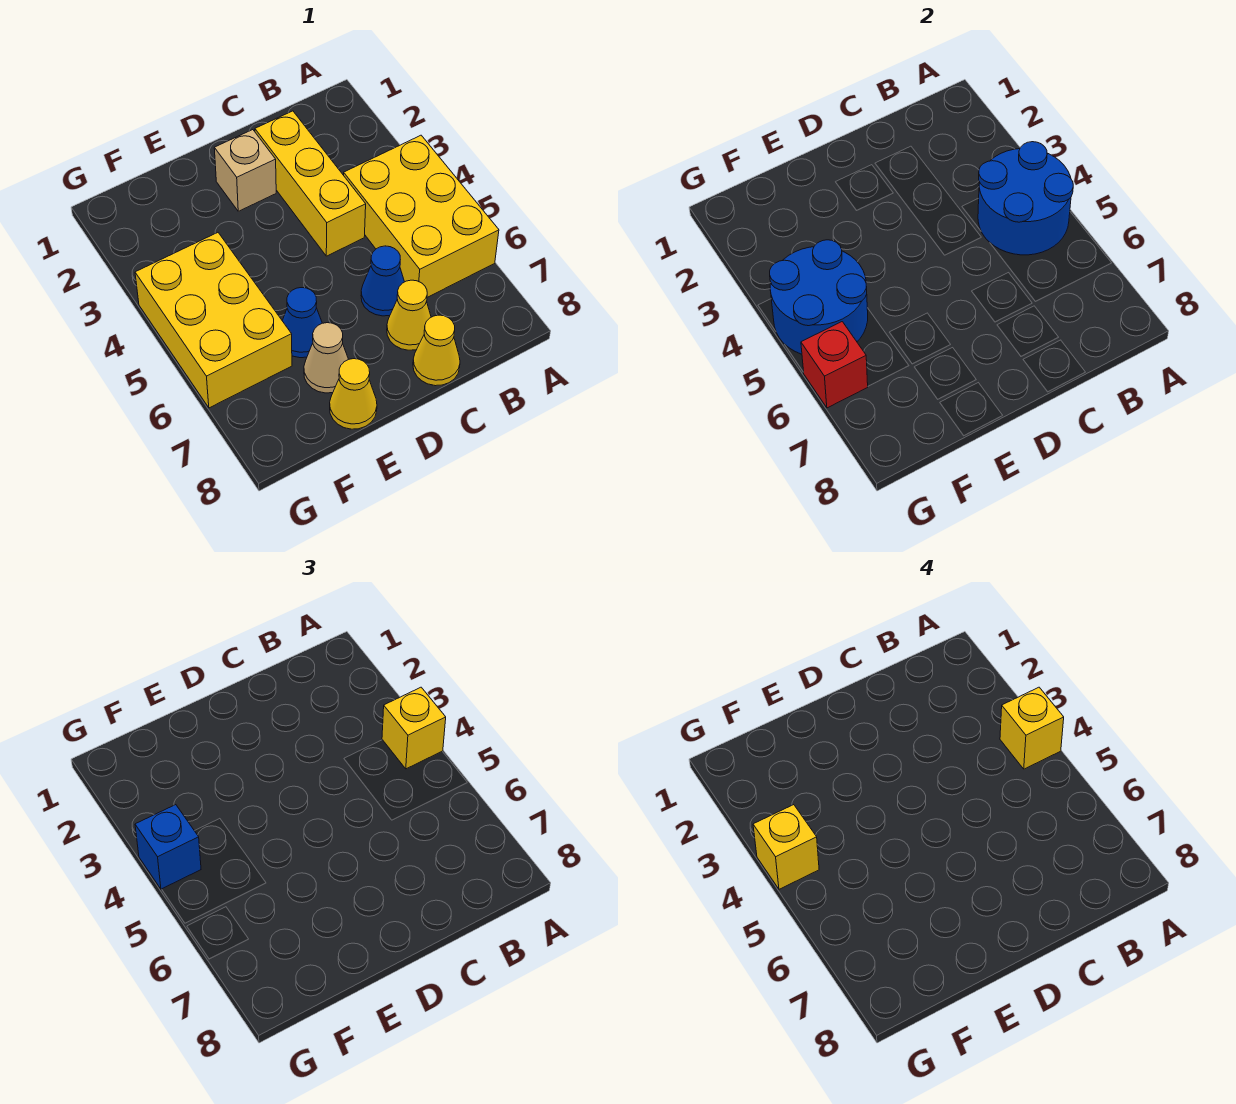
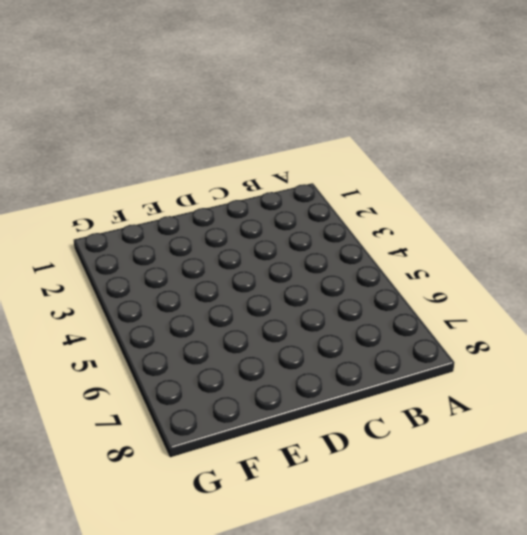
none -> yellow brick A4:B6 level 1
none -> yellow brick C2:C4 level 1
none -> blue cone C6 level 1

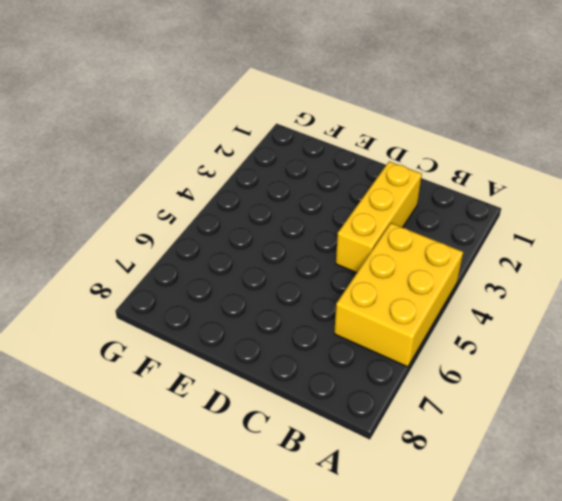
none -> blue cone C6 level 1
none -> yellow cone C7 level 1
none -> yellow cone C8 level 1

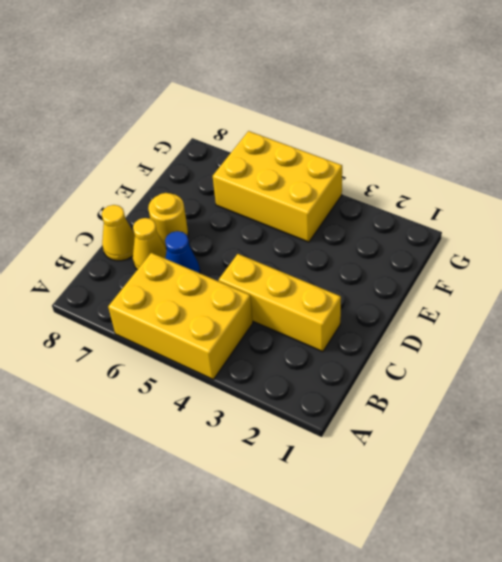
yellow round brick D7 level 1 -> none
none -> tan brick D2 level 1
none -> blue cone E6 level 1
none -> tan cone E7 level 1

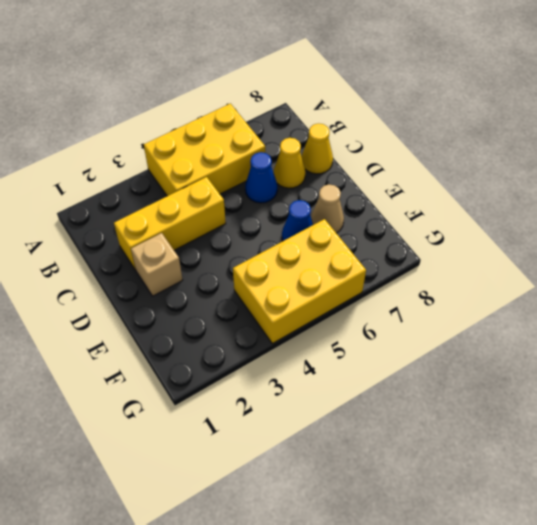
none -> yellow cone E8 level 1
none -> blue round brick A4:B5 level 2
none -> blue round brick F4:G5 level 2

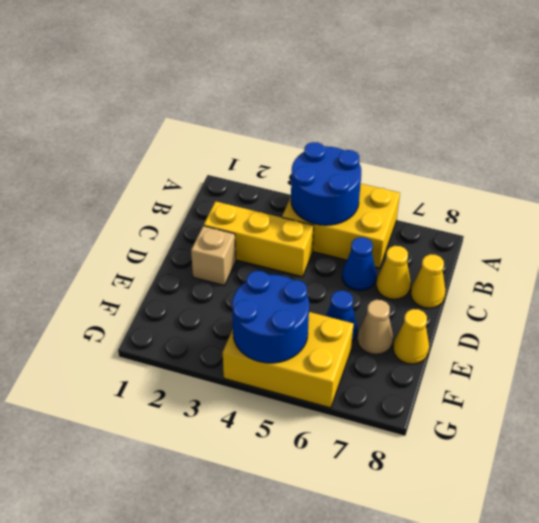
none -> red brick G6 level 2
none -> yellow brick A4 level 3
none -> blue brick G4 level 3

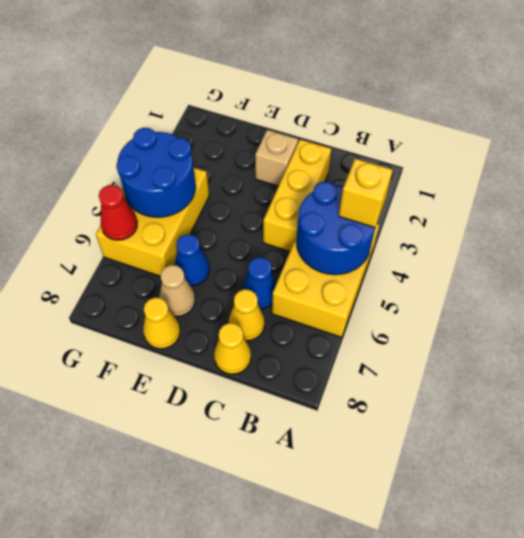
red cone G6 level 2 -> red brick G6 level 2
none -> blue brick G4 level 3
none -> yellow brick A4 level 4
none -> yellow brick G4 level 4

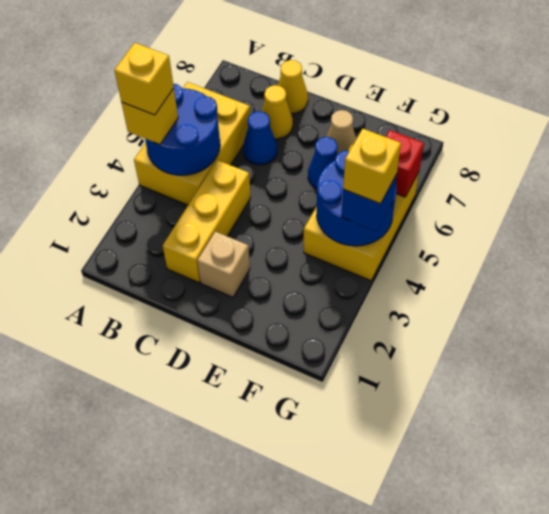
none -> yellow cone E8 level 1

